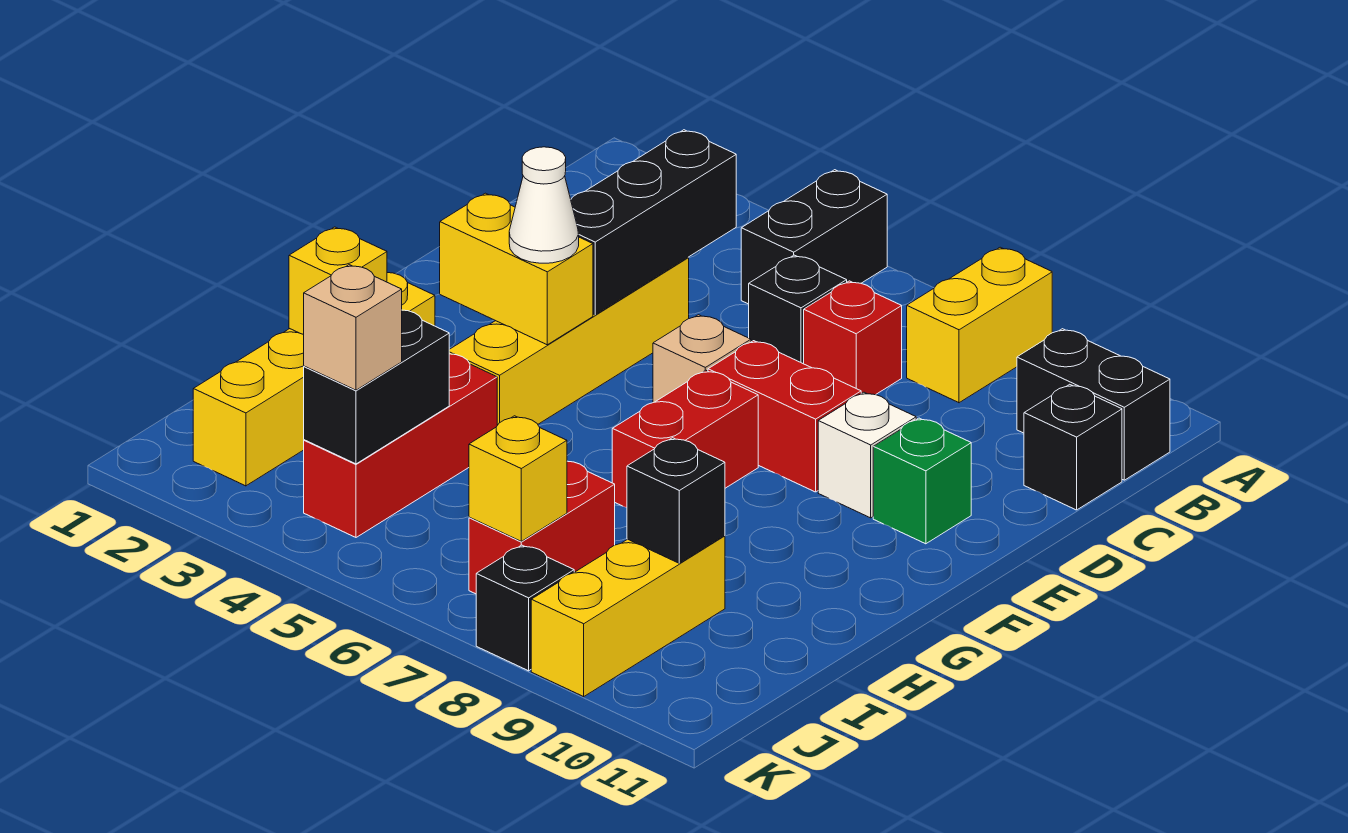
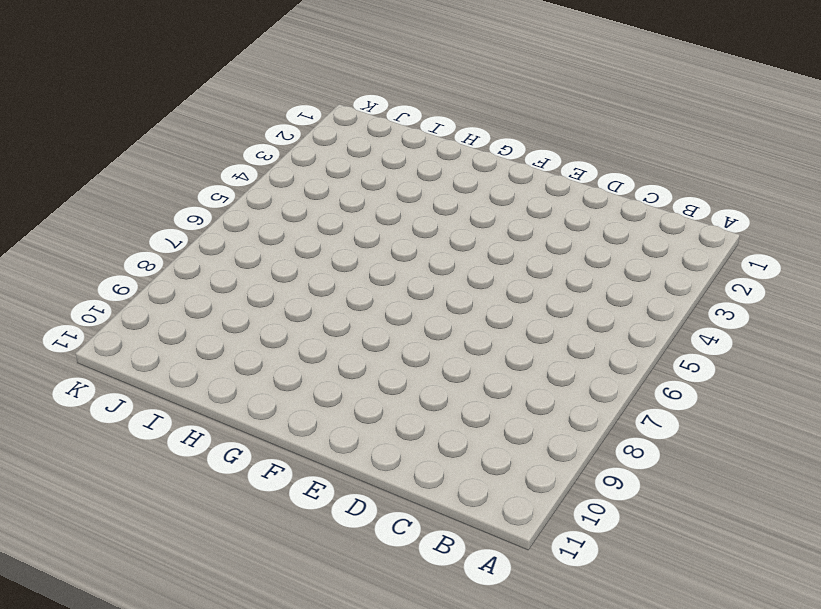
none -> black brick A5:B5 level 1
none -> yellow brick A8:B8 level 1
none -> black brick B10:B11 level 1

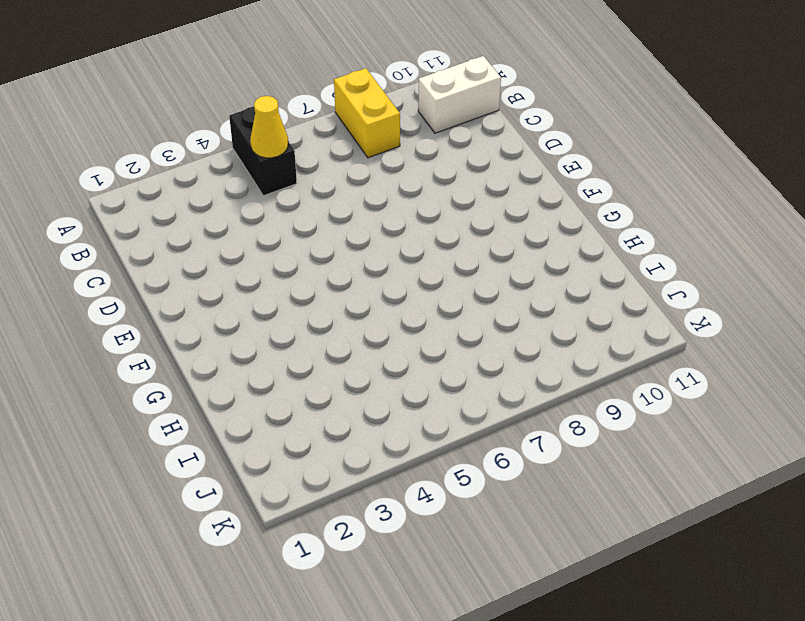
yellow cone B5 level 2 -> none
white brick B10:B11 level 1 -> black brick B10:B11 level 1
none -> black brick C6 level 1
none -> red brick C7 level 1
none -> black brick C11 level 1

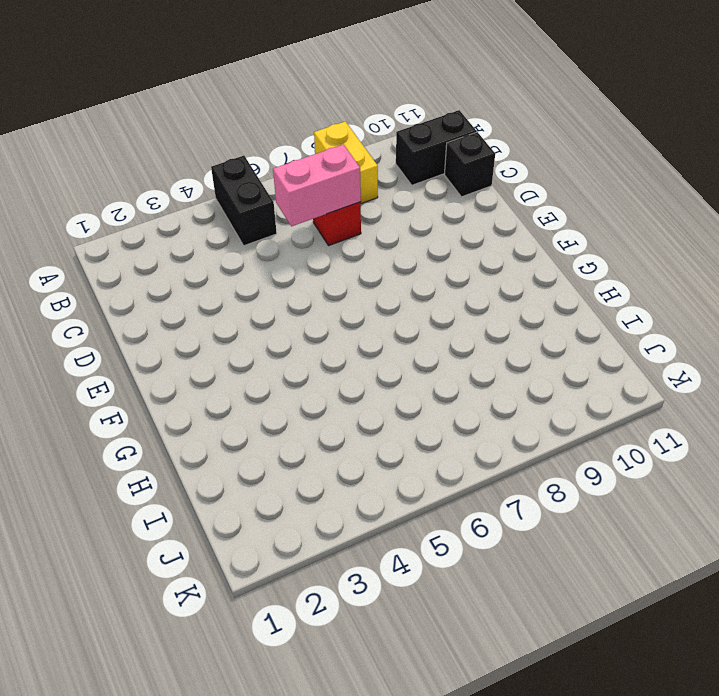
pink brick C6:C7 level 2 -> none
none -> black brick C6 level 1
none -> yellow brick D4:G4 level 1
none -> tan brick E6 level 1

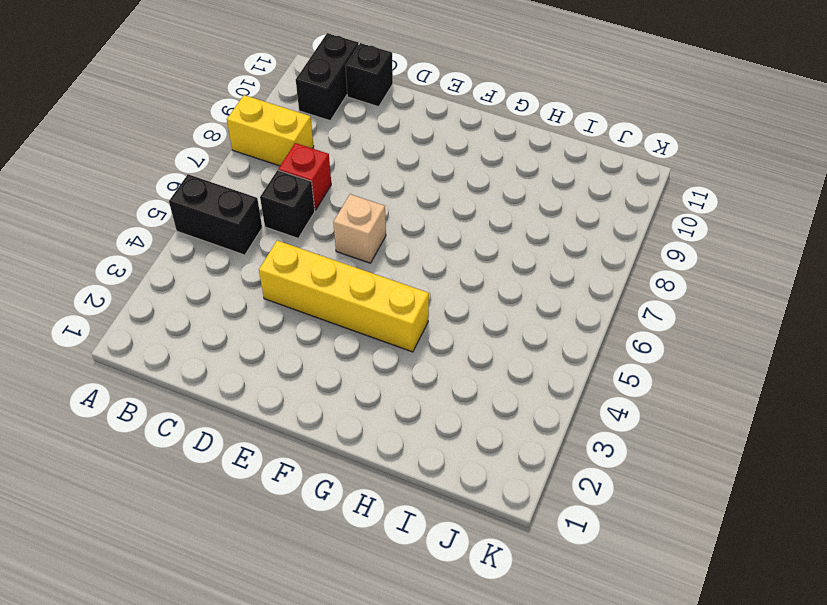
none -> red brick E7:E8 level 1
none -> white brick E9 level 1
none -> green brick E10 level 1

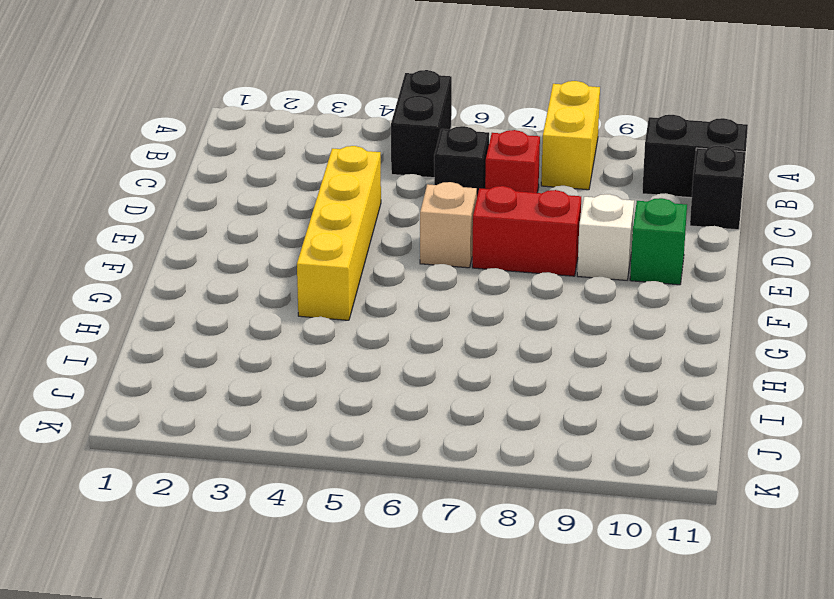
none -> red brick F7:G7 level 1
none -> yellow brick G2:J2 level 1
none -> red brick H4:J4 level 1

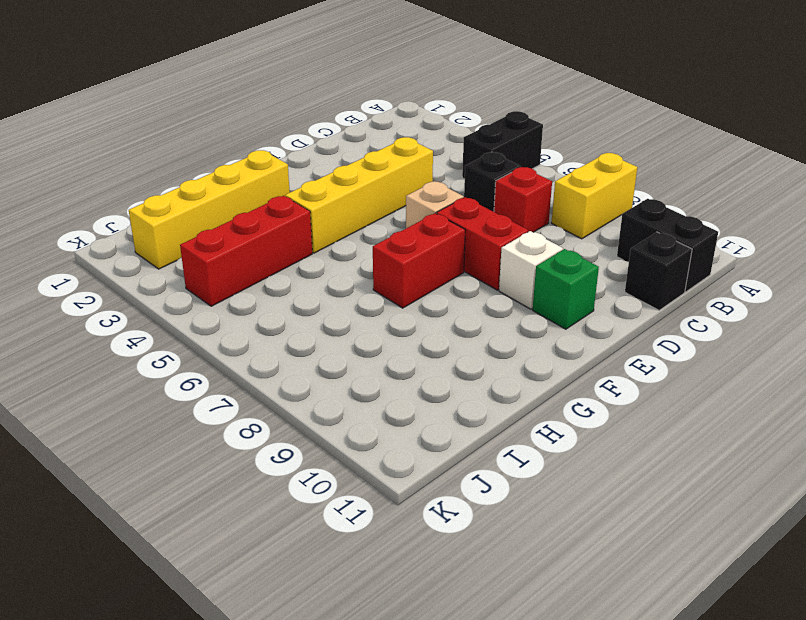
none -> red brick I7:J7 level 1
none -> yellow brick I9:K9 level 1
none -> black brick K8 level 1

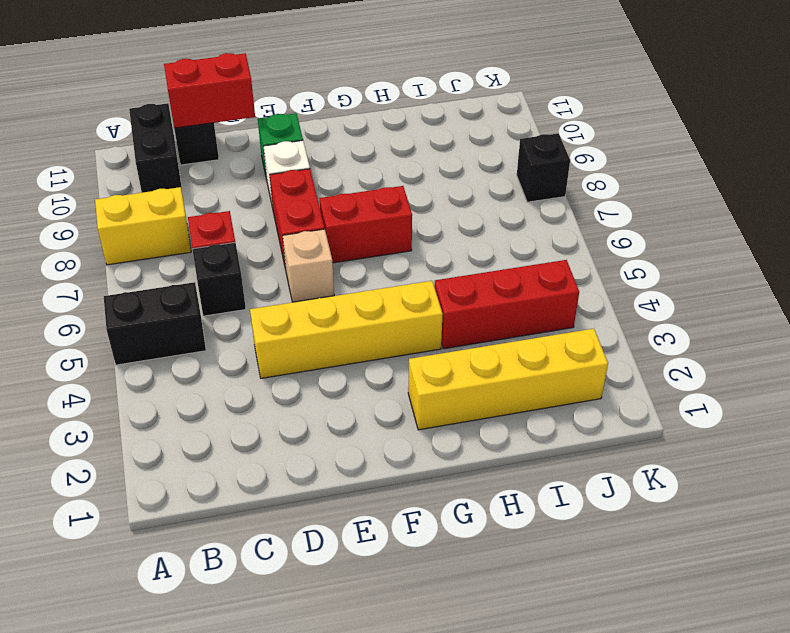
red brick C11:D11 level 2 -> red brick I7:J7 level 1
none -> yellow brick I9:K9 level 1
none -> black brick C4:E4 level 2
none -> yellow brick F3:F4 level 2

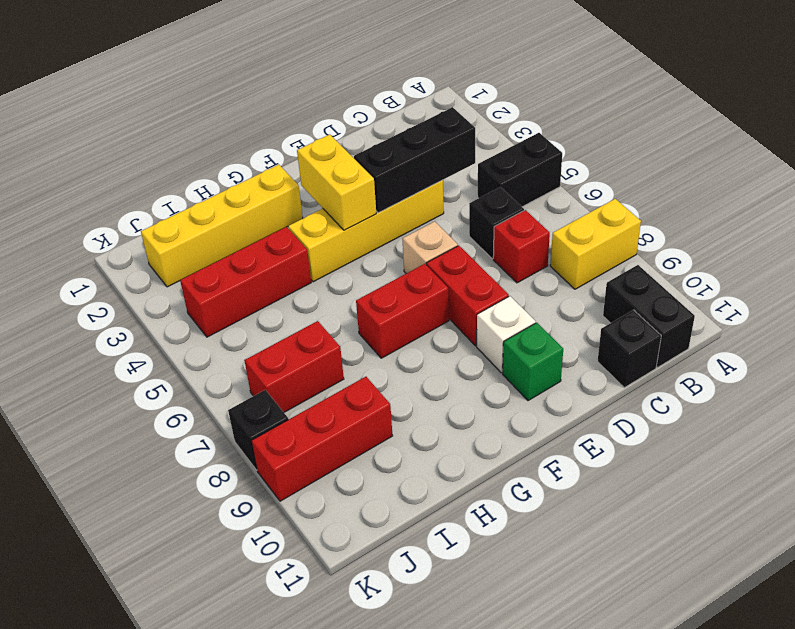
red brick I9:K9 level 1 -> yellow brick I9:K9 level 1
none -> yellow brick H2 level 2
none -> black brick I4:J4 level 2
none -> black brick I9 level 2

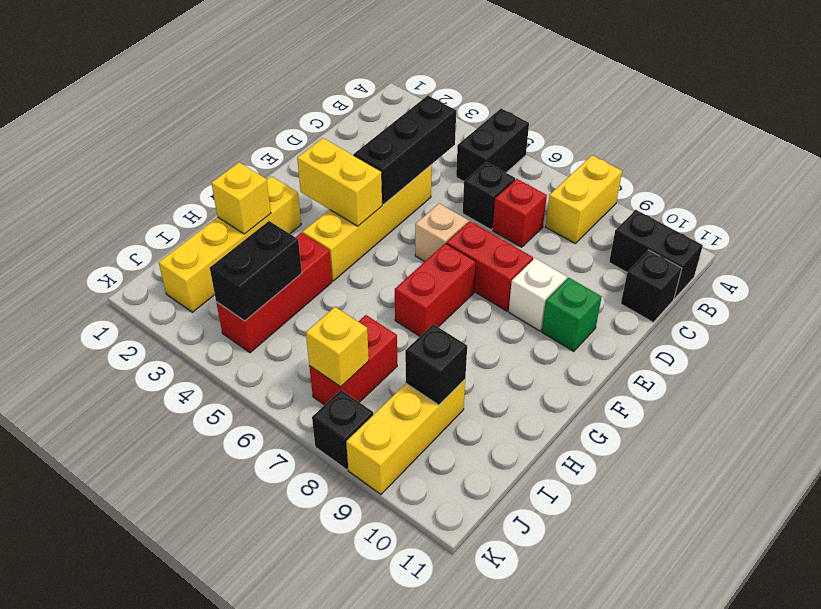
none -> white cone F4 level 3
none -> tan brick J4 level 3

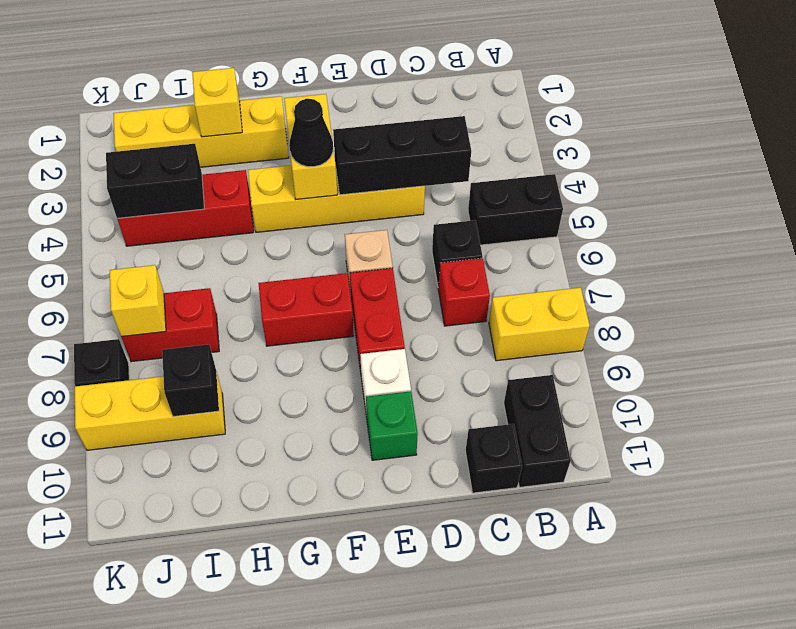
black cone F4 level 3 -> white cone F4 level 3
none -> tan brick J4 level 3

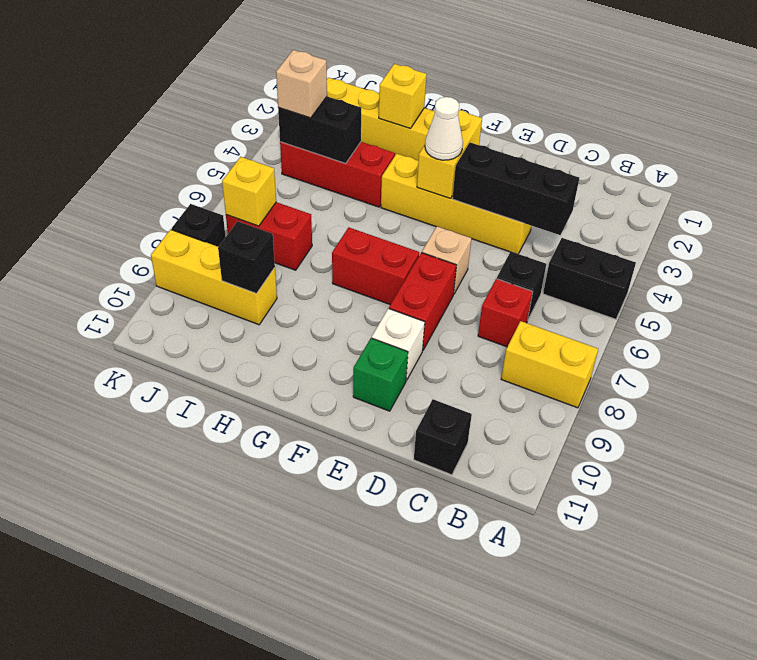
none -> black brick B10:B11 level 1

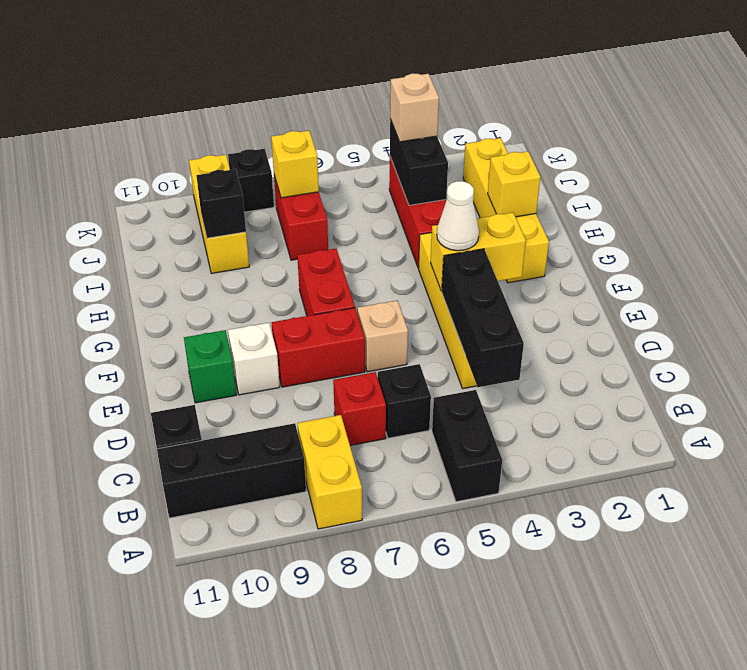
black brick B9:B11 level 1 -> black brick B10:B11 level 1

